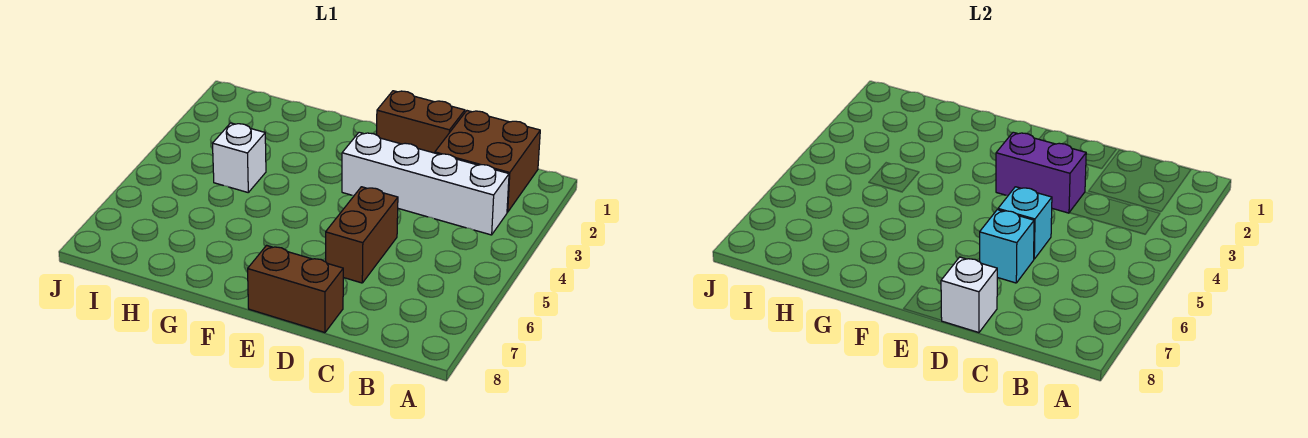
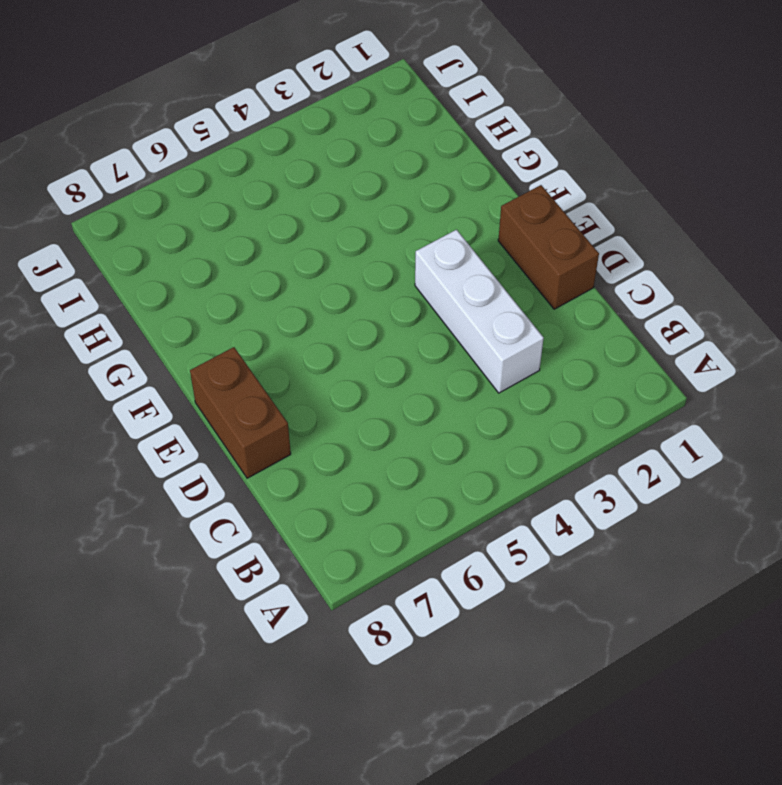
white brick C3:E3 level 1 -> white brick B3:E3 level 1
none -> brown brick B1:C2 level 1
none -> brown brick D5:D6 level 1

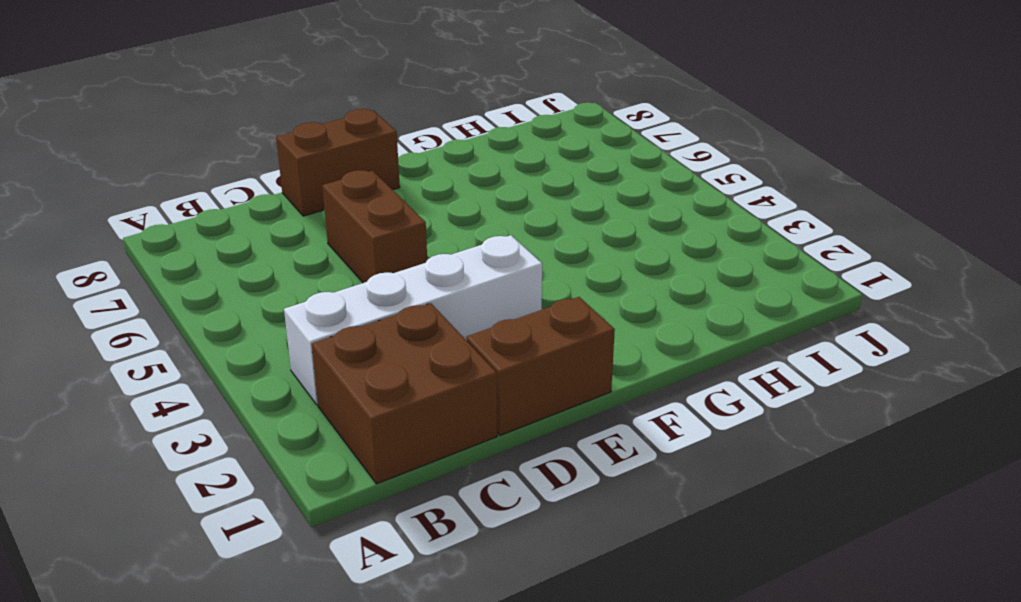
none -> white brick H4 level 1
none -> purple brick D3:E3 level 2

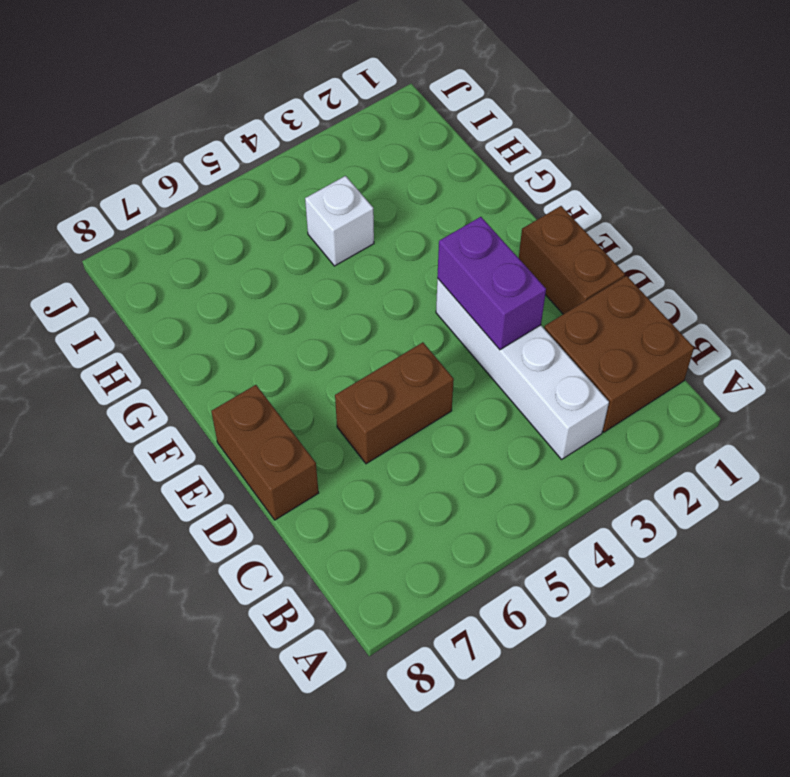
none -> cyan brick D5 level 2
none -> cyan brick D6 level 2

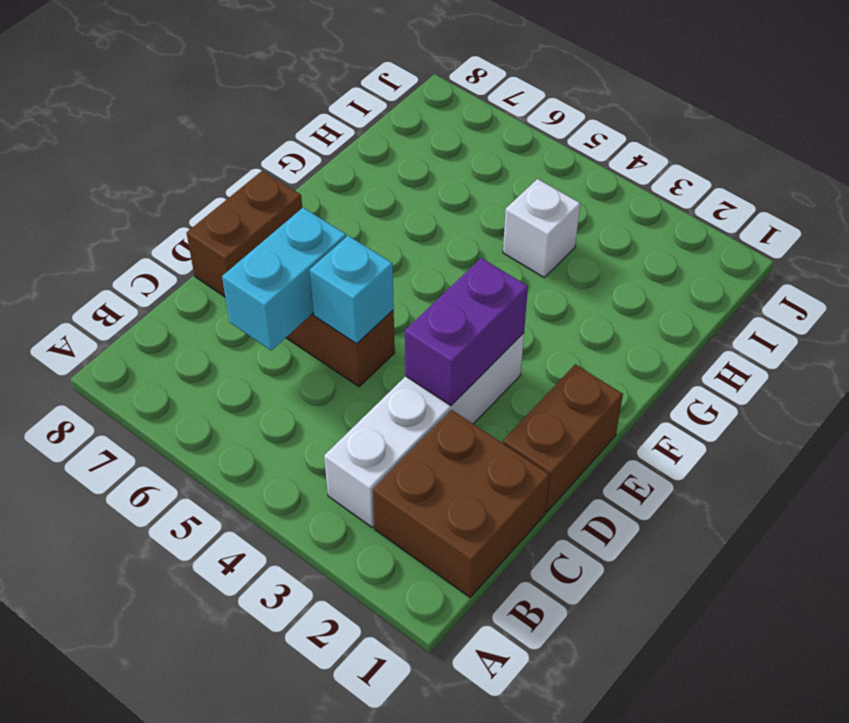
cyan brick C6:D6 level 2 -> cyan brick D6 level 2
none -> white brick D8 level 2

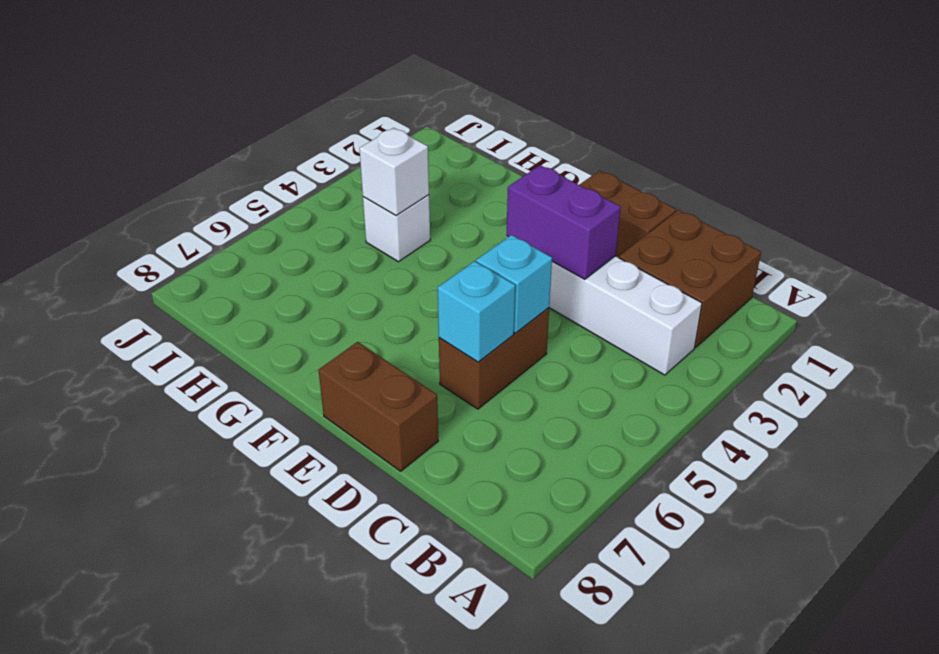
white brick H4 level 2 -> white brick D8 level 2

